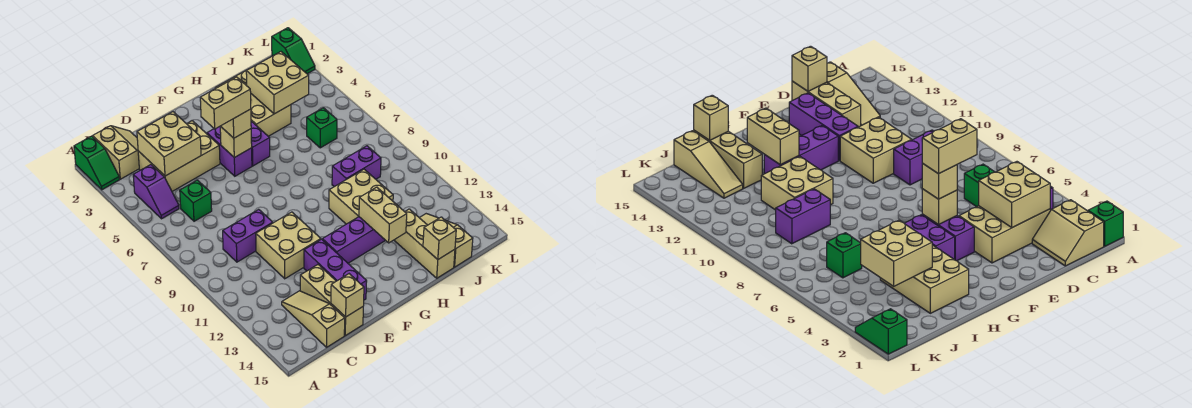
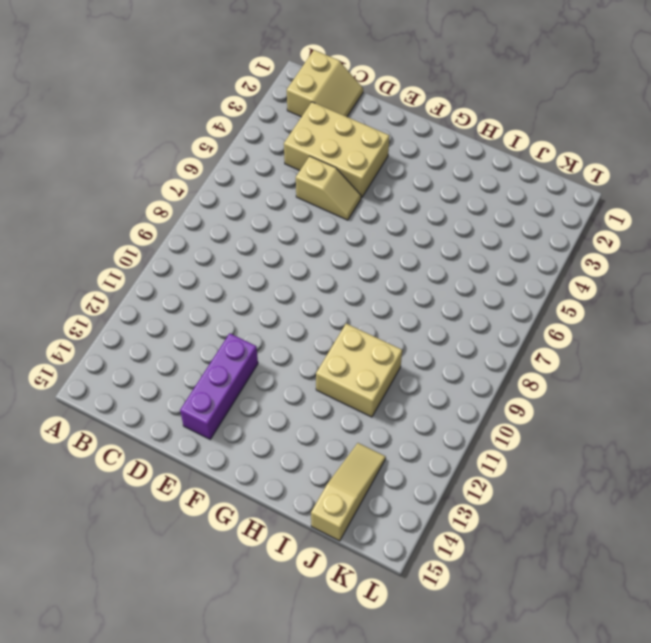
tan slope D5:E5 level 1 top D -> none
none -> green slope A1:A2 level 1 top 1
none -> purple slope B4:B5 level 1 top 4
none -> green brick C6 level 1

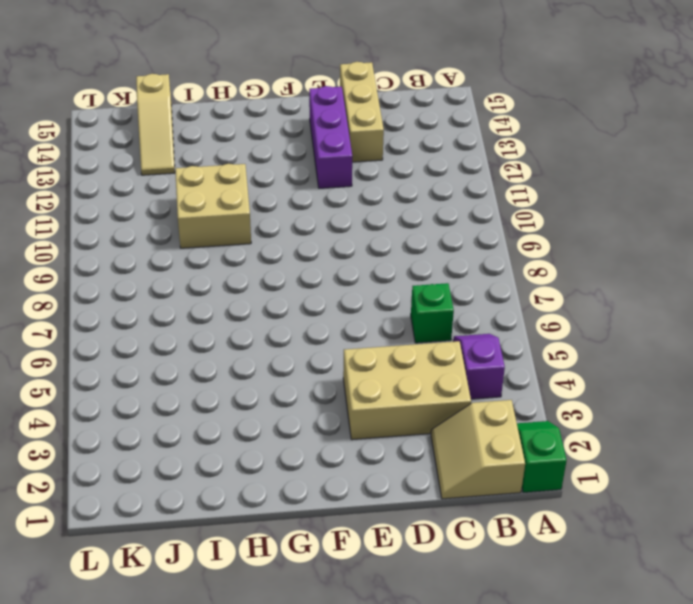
none -> purple brick C9:D9 level 1
none -> tan slope C13:C15 level 1 top 15
none -> tan brick D10:E11 level 1

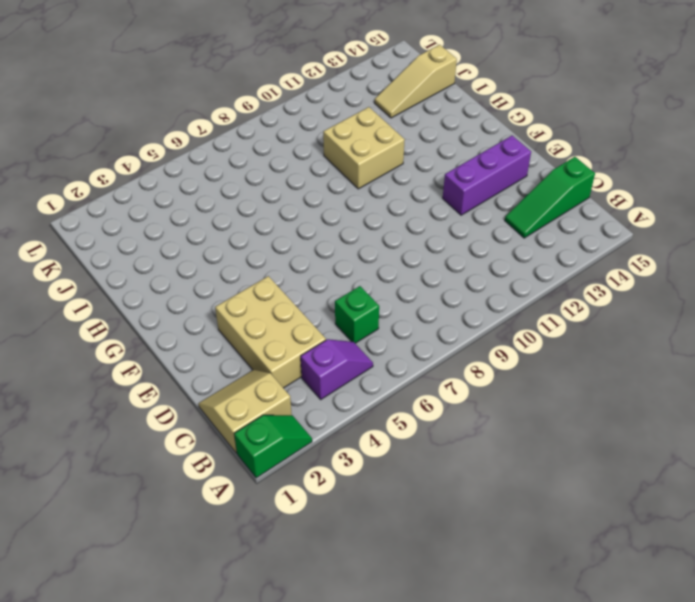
green slope C13:C15 level 1 top 15 -> tan slope C13:C15 level 1 top 15
none -> purple brick C9:D9 level 1
none -> tan brick D10:E11 level 1
none -> tan brick D13:D15 level 1

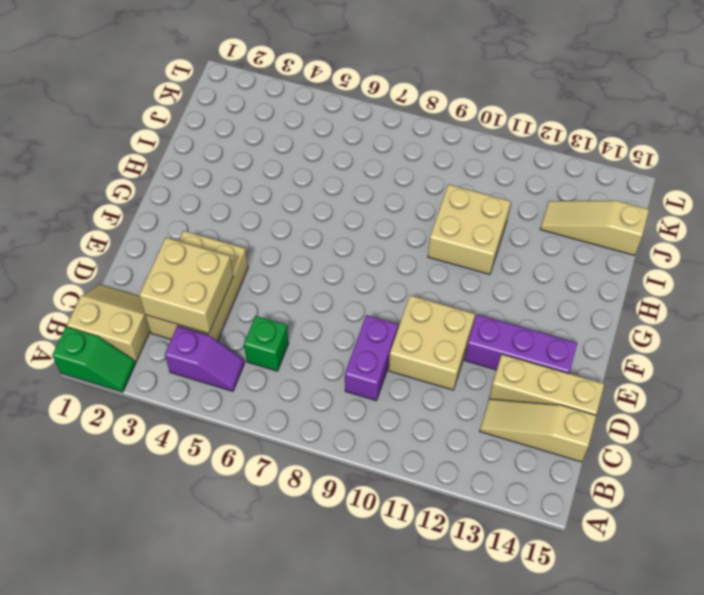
none -> purple brick F4:F5 level 1
none -> purple brick F12:H12 level 1
none -> purple brick G4:G5 level 1

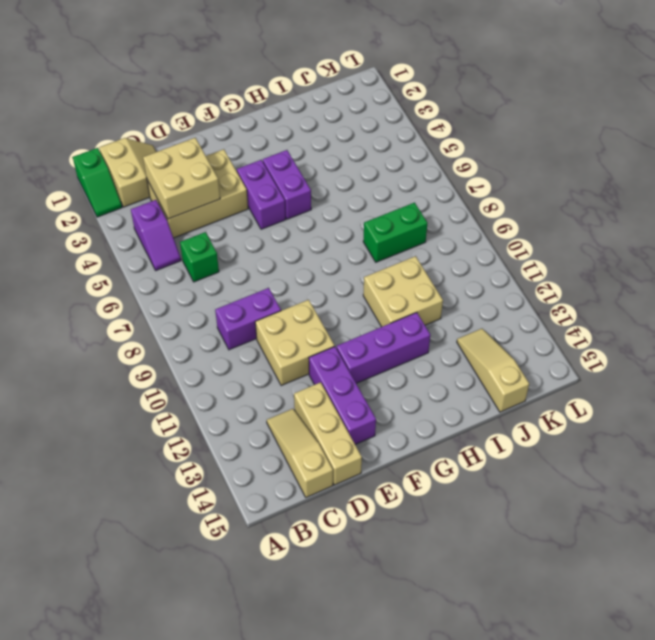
green brick I8:J8 level 1 -> none
none -> tan brick H2:I4 level 1
none -> purple brick I9:J9 level 1
none -> tan brick I13:I15 level 1

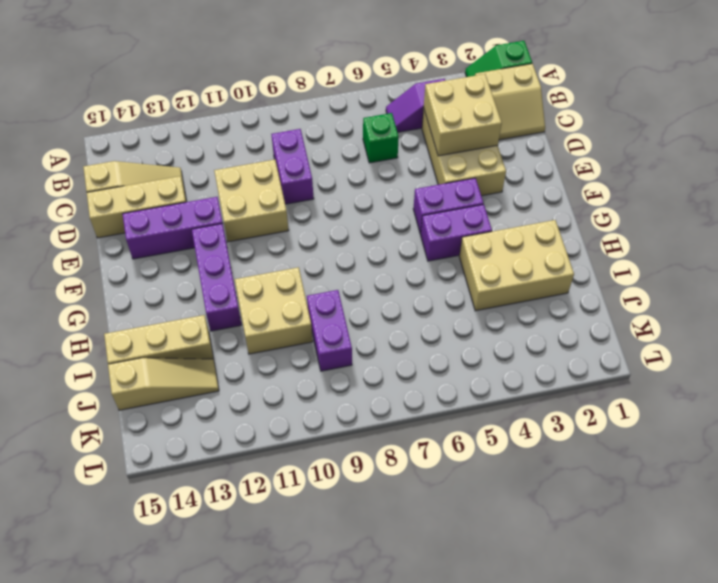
none -> green brick J6 level 1
none -> green slope L1:L2 level 1 top 1
none -> tan brick D15 level 2

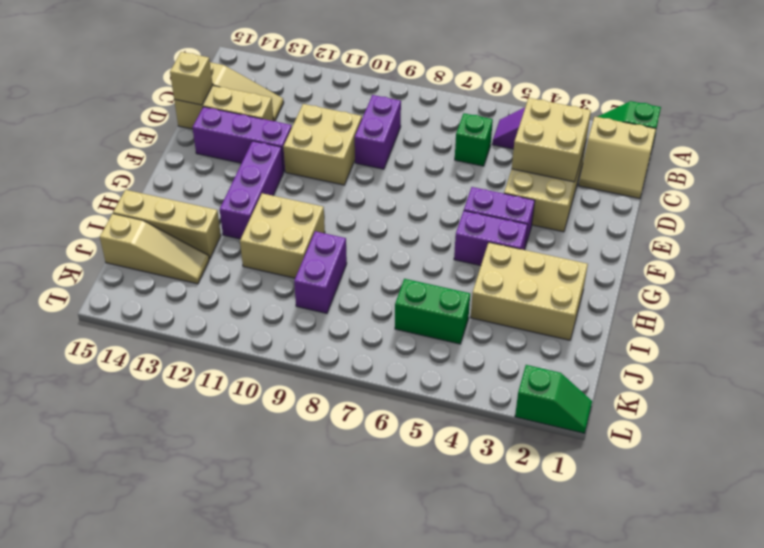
green brick J5:J6 level 1 -> green brick J6 level 1
green slope L1:L2 level 1 top 2 -> green slope L1:L2 level 1 top 1
none -> tan brick F5 level 2
none -> tan brick H12:H13 level 2
none -> tan brick I3:J4 level 2

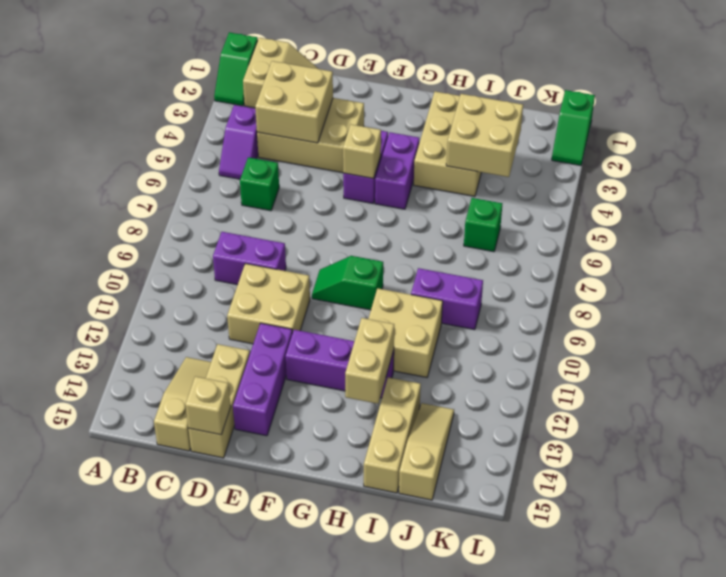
green slope F9:G9 level 1 top G -> none
none -> tan brick I15 level 2
none -> tan brick F5 level 3
none -> tan brick E5:F5 level 4

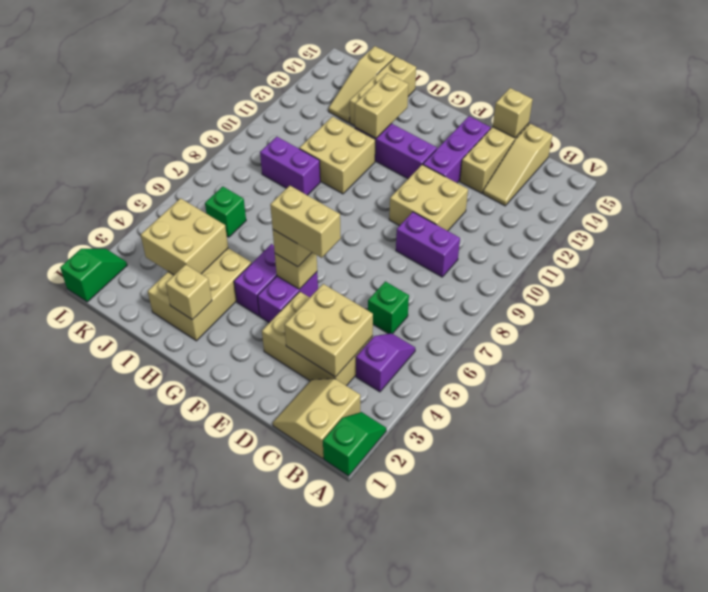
tan brick H2 level 2 -> tan brick I15 level 2

